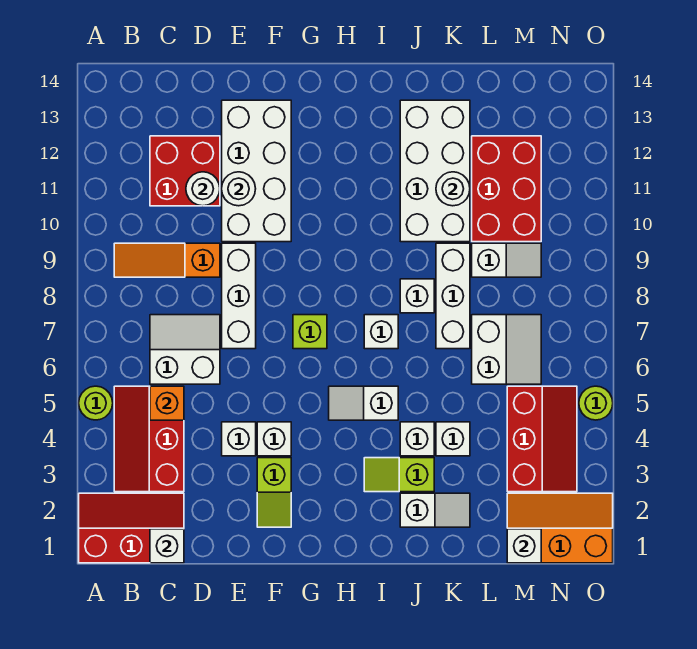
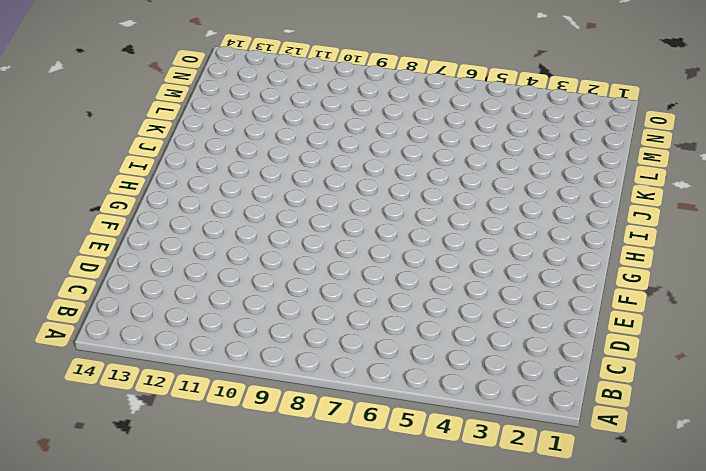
none -> red slope A1:C2 level 1 top 1
none -> lime round brick A5 level 1
none -> red slope B3:C5 level 1 top C
none -> orange slope B9:D9 level 1 top D

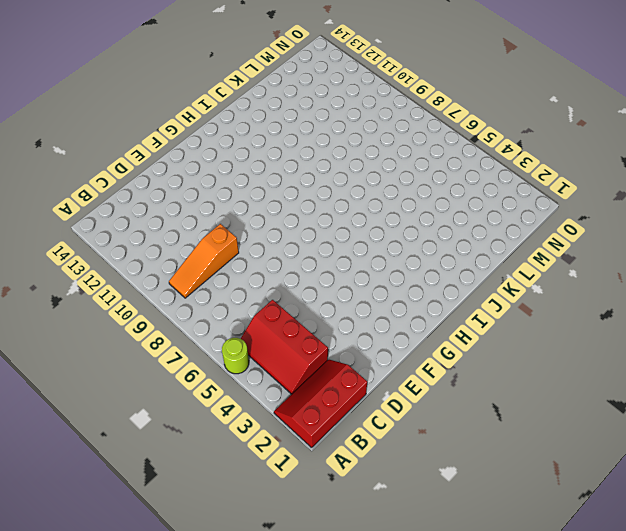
none -> white slope C6:D7 level 1 top 6
none -> red brick C11:D12 level 1
none -> white brick E4 level 1
none -> white brick E7:E9 level 1

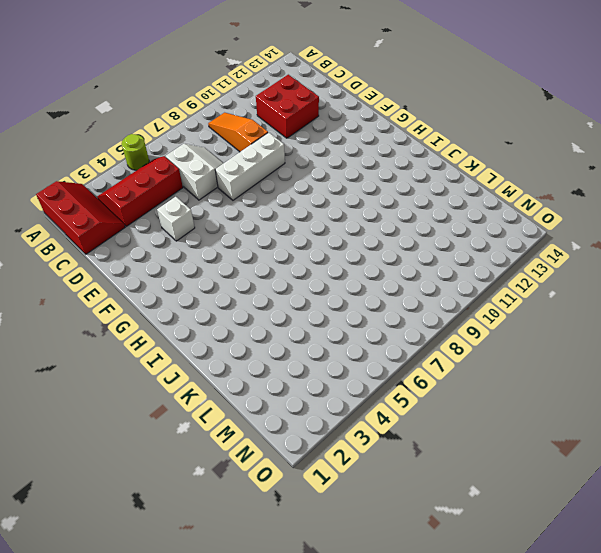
none -> white brick E10:F13 level 1
none -> lime slope F2:F3 level 1 top 3
none -> white brick F4 level 1
none -> lime brick G7 level 1

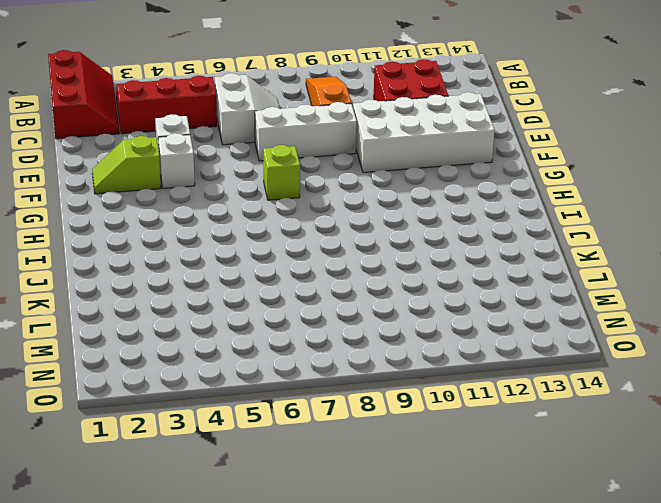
none -> lime round brick A5 level 1
none -> white slope H5:I5 level 1 top I
none -> lime slope I3:J3 level 1 top J
none -> white brick I7 level 1

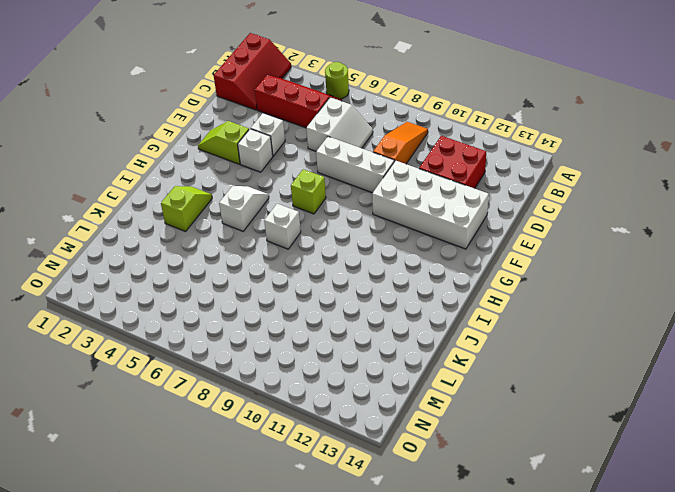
none -> white slope J2:K2 level 1 top J
none -> white brick J4 level 1
none -> white brick J8 level 1
none -> white brick J10:K13 level 1

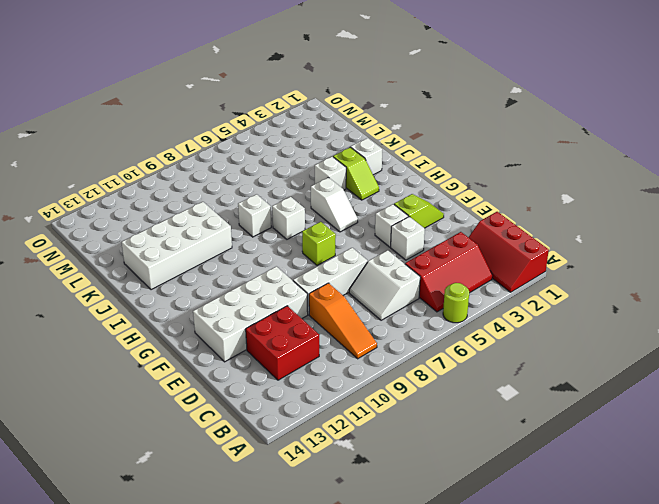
none -> white brick K4 level 1
none -> white brick K7:K9 level 1
none -> white slope L6:M7 level 1 top L
none -> white slope L9:M9 level 1 top L

